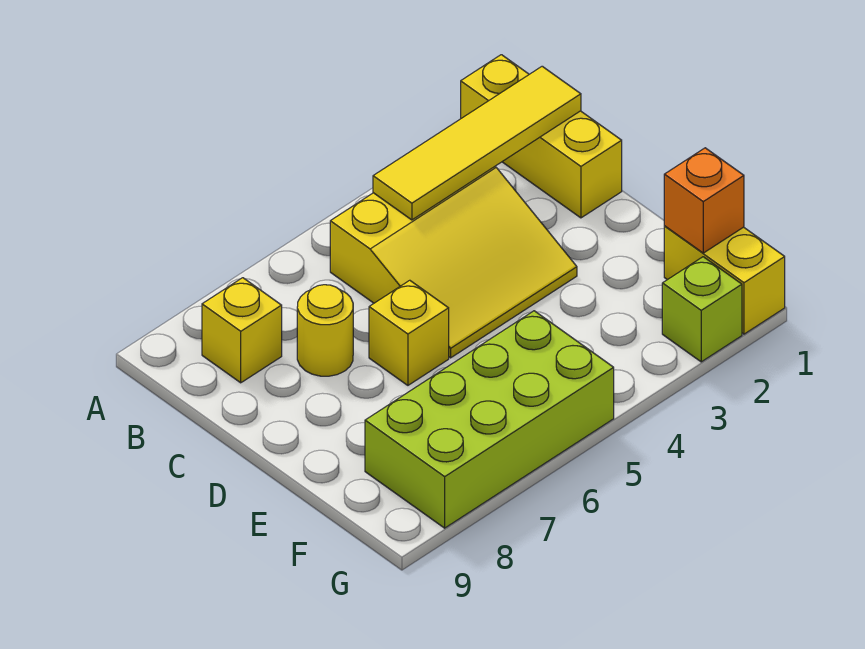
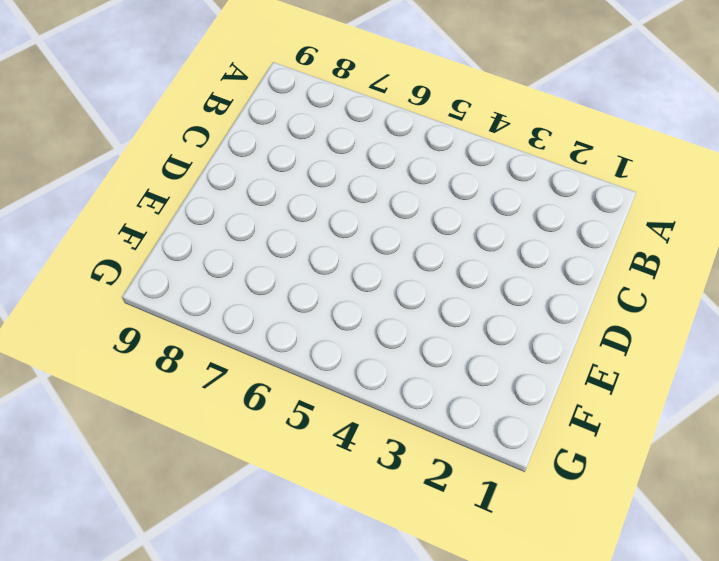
none -> yellow brick A1:C1 level 1
none -> yellow slope B3:D5 level 1 top B

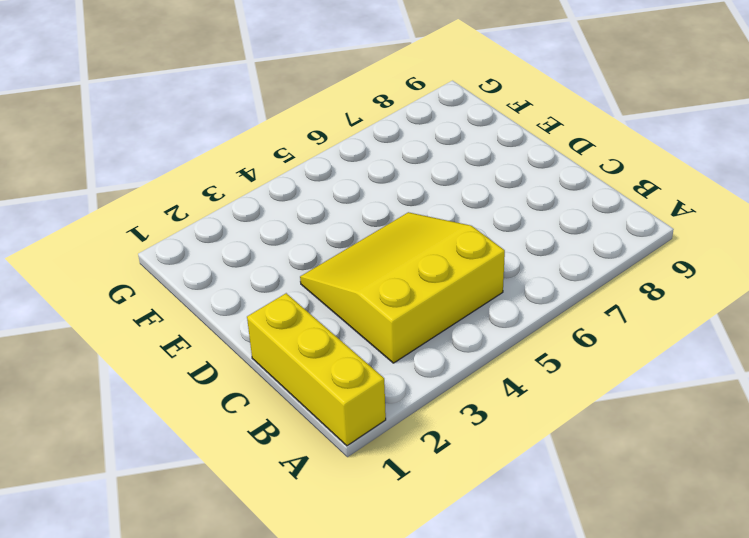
none -> yellow brick B8 level 1
none -> yellow round brick C7 level 1

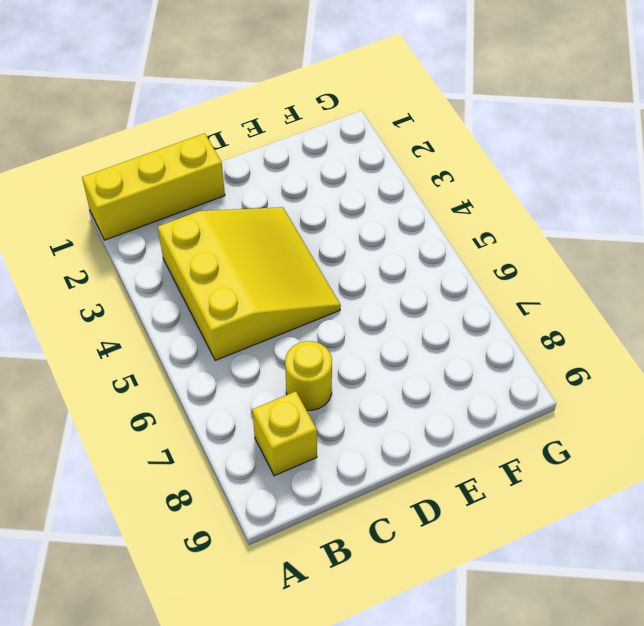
none -> yellow brick D6 level 1
none -> yellow brick F1:G1 level 1

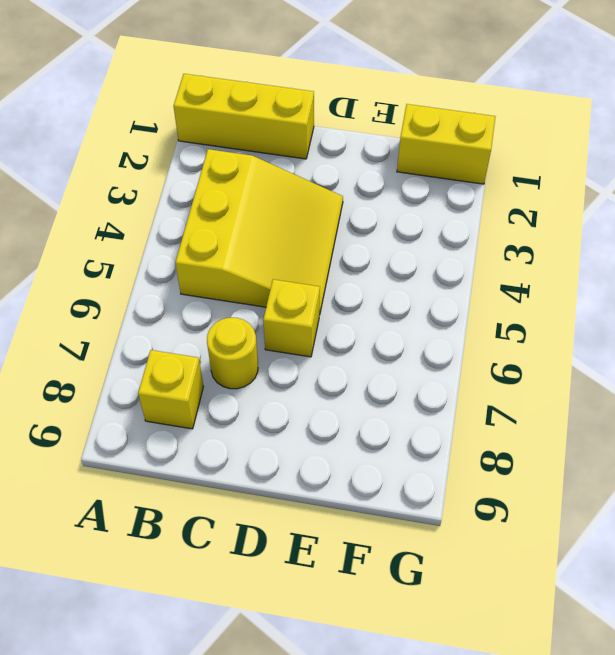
none -> lime brick F5:G8 level 1
none -> lime brick G2 level 1

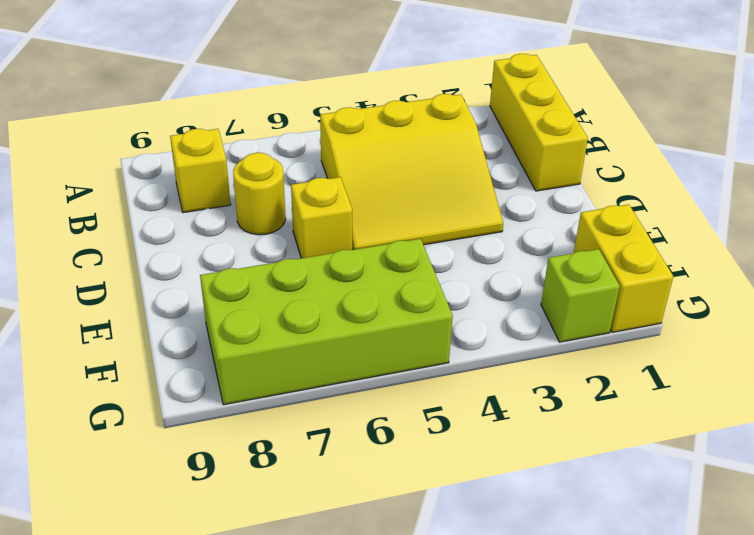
none -> yellow tile B1:B4 level 2
none -> orange brick F1 level 2

